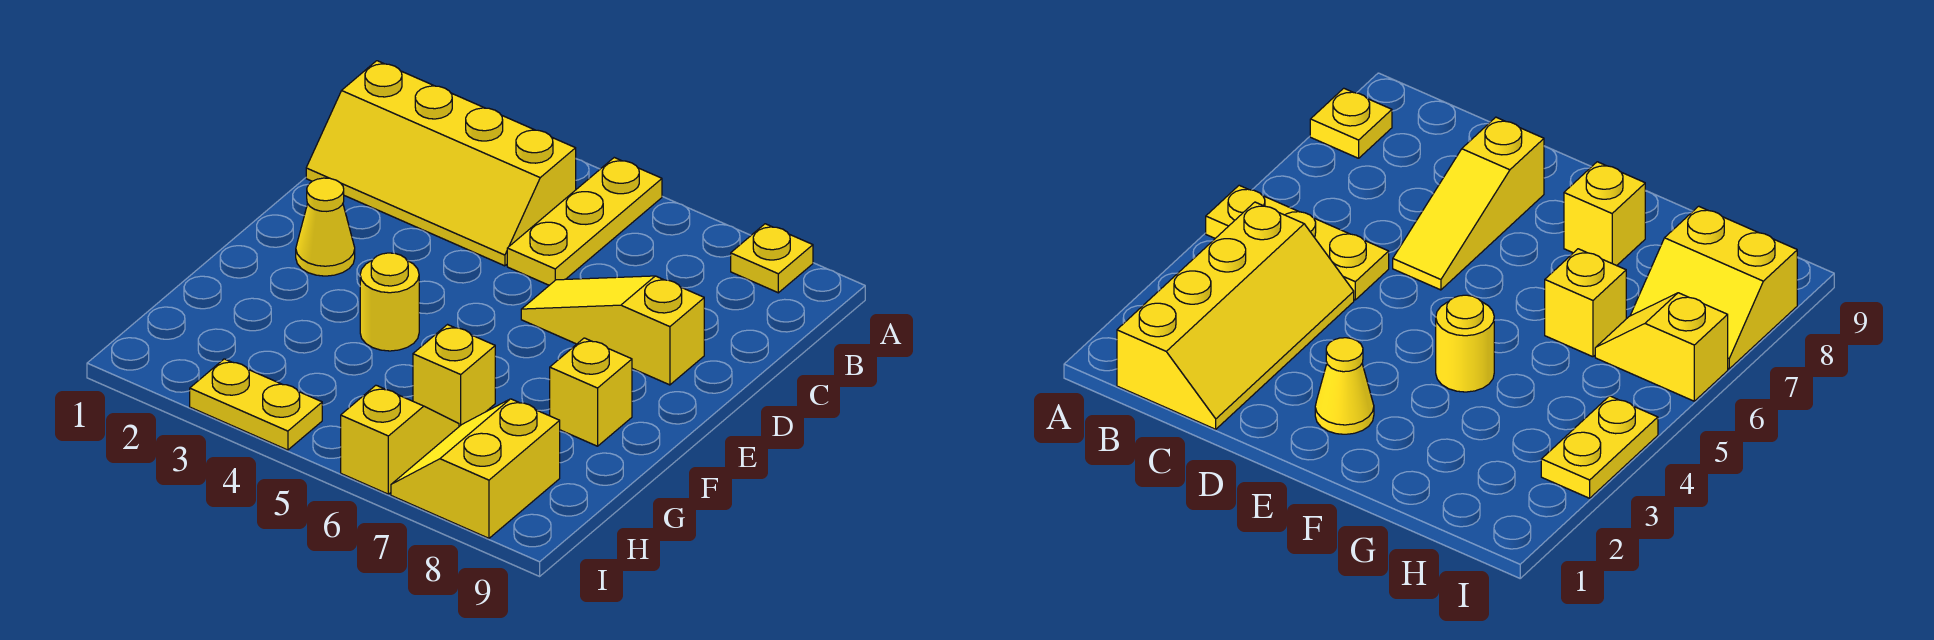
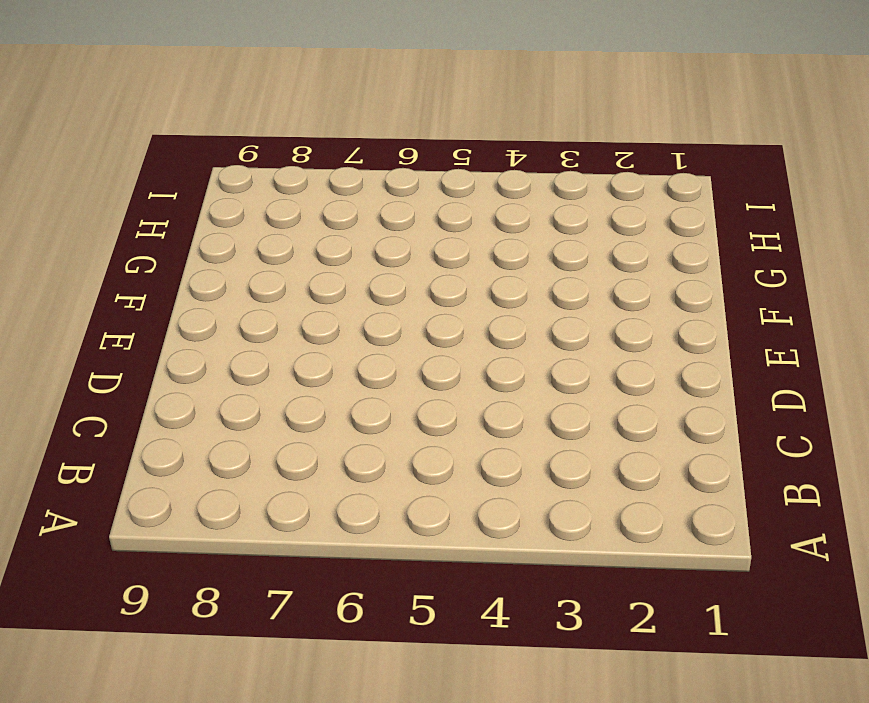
none -> yellow plate A5:C5 level 1
none -> yellow plate A8 level 1

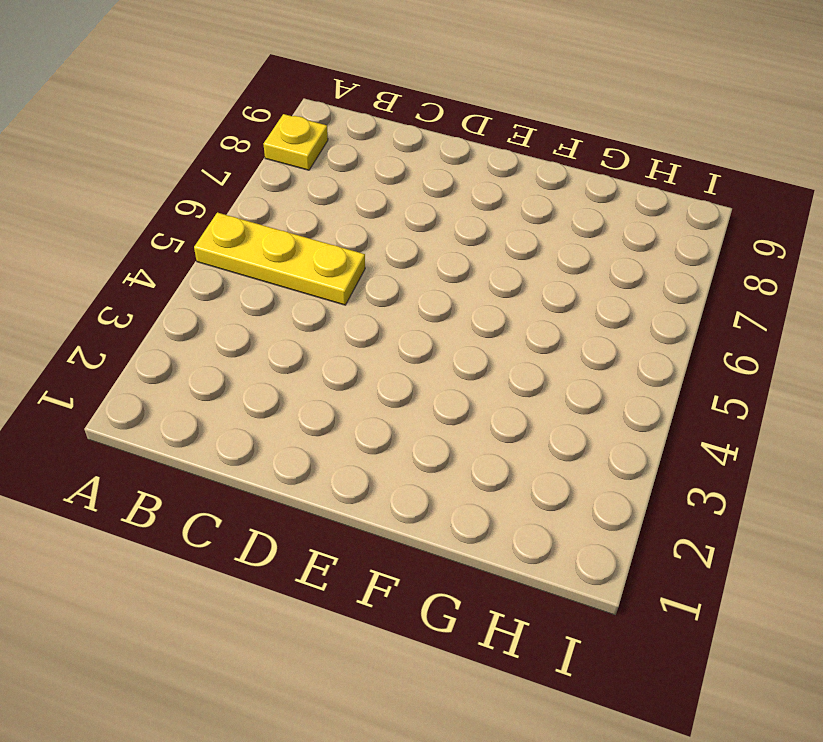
none -> yellow slope B1:C4 level 1 top B
none -> yellow slope D6:D8 level 1 top 8

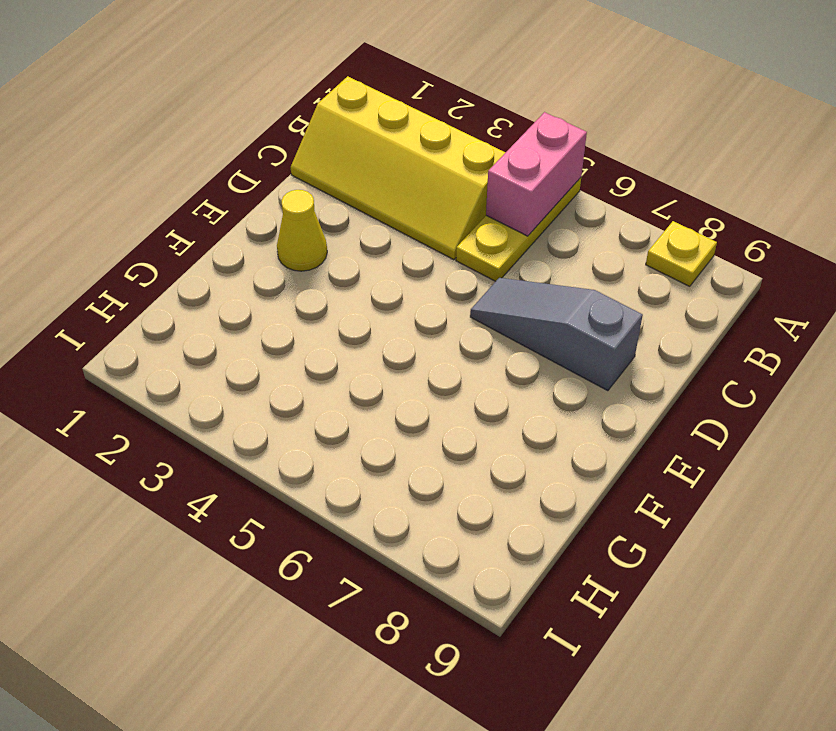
pink brick A5:B5 level 2 -> none
grey slope D6:D8 level 1 top 8 -> yellow slope D6:D8 level 1 top 8
none -> yellow round brick F4 level 1
none -> yellow brick F8 level 1

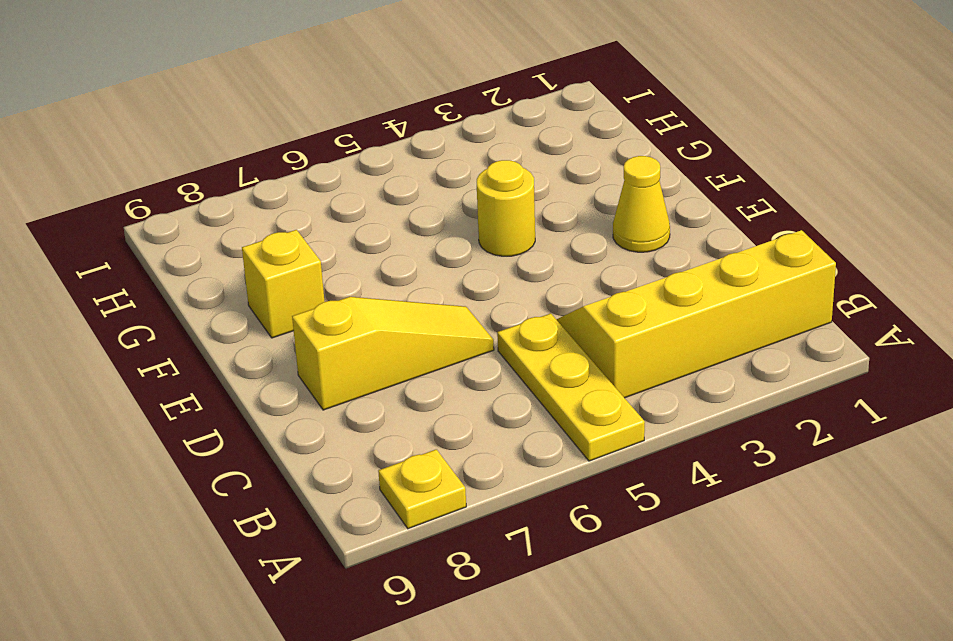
none -> yellow brick G6 level 1
none -> yellow slope H6:I6 level 1 top I

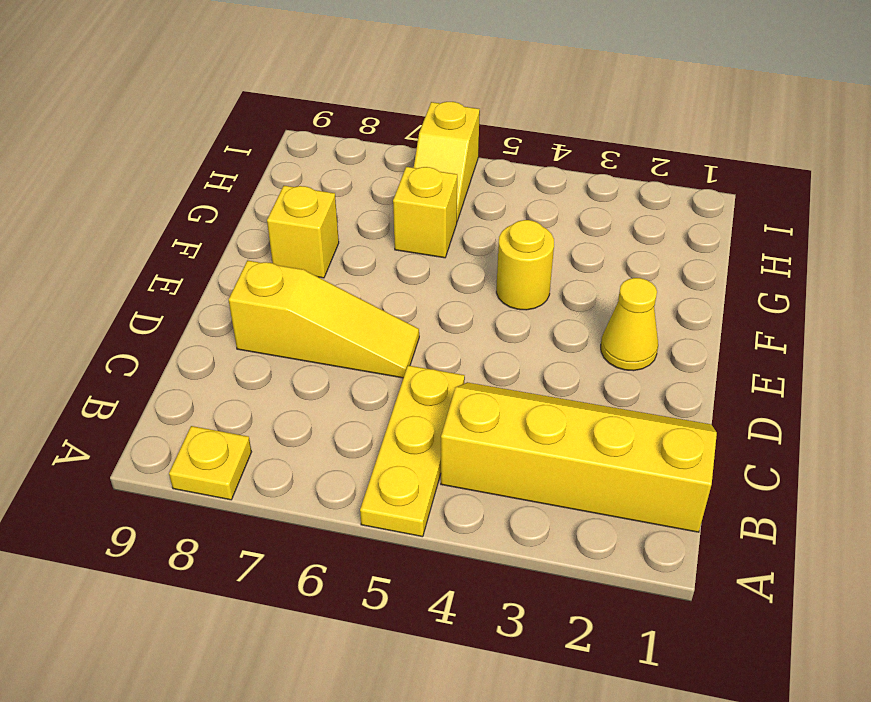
none -> yellow slope H7:I8 level 1 top 8
none -> yellow plate I3:I4 level 1

